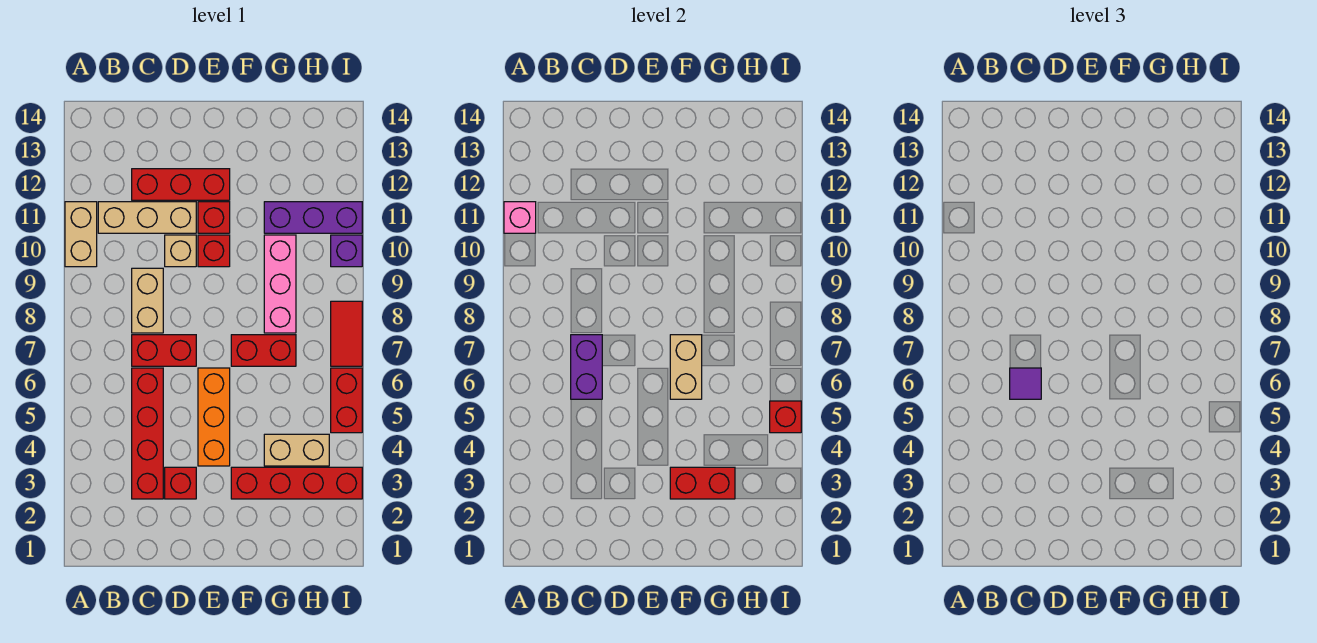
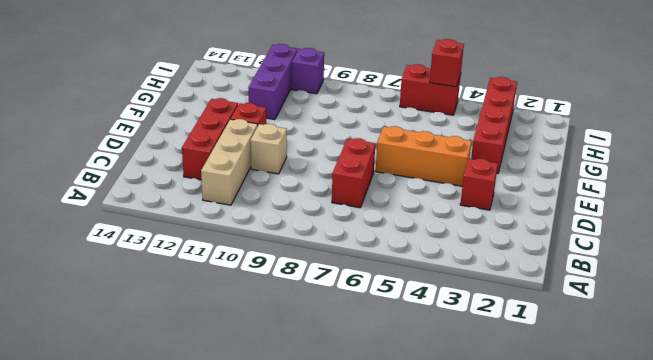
none -> tan brick A10:A11 level 1
none -> red brick C3:C6 level 1
none -> tan brick C8:C9 level 1

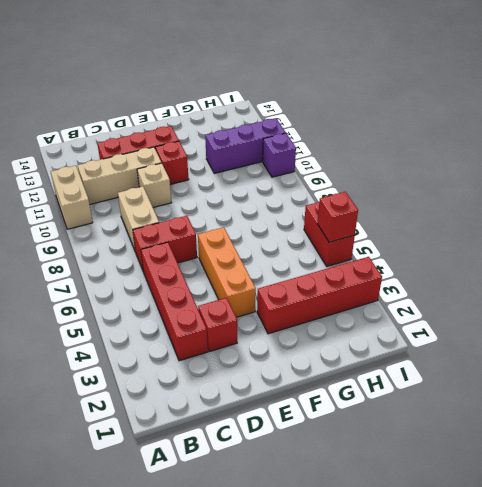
none -> red brick E10 level 1
none -> red brick F7:G7 level 1
none -> tan brick G4:H4 level 1

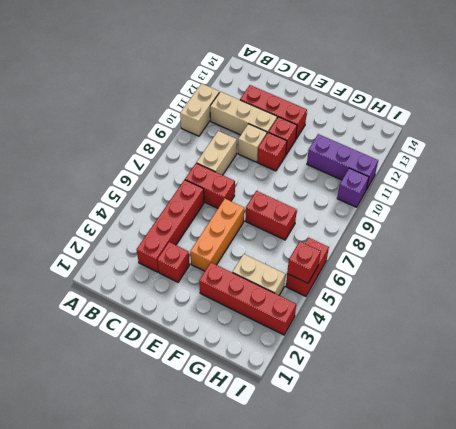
none -> pink brick G8:G10 level 1
none -> red tile I7:I8 level 1
none -> pink brick A11 level 2

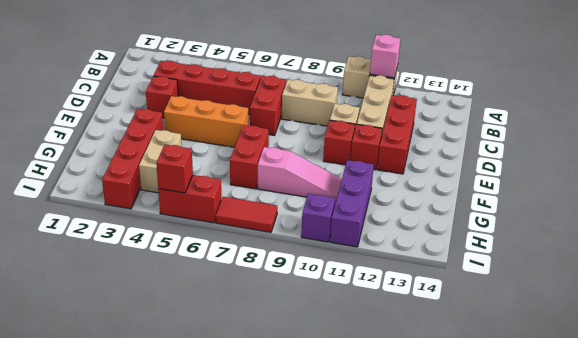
pink slope G8:G10 level 1 top 8 -> pink brick G8:G10 level 1
none -> purple brick C6:C7 level 2
none -> red brick F3:G3 level 2
none -> tan brick F6:F7 level 2

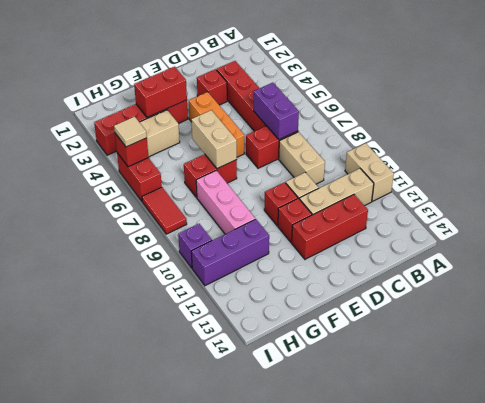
tan tile I5 level 3 -> none
none -> pink brick A11 level 2
none -> purple tile C6 level 3

